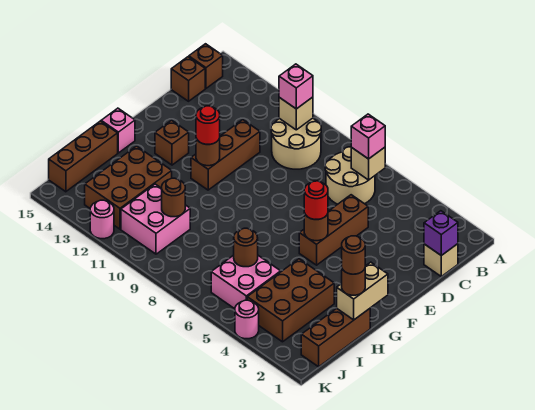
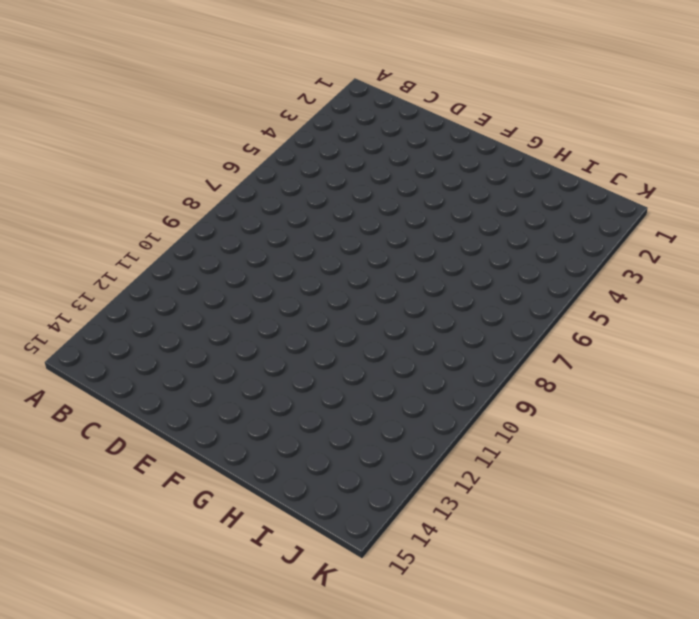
none -> tan round brick B6:C7 level 1
none -> tan round brick B9:C10 level 1
none -> brown brick B15 level 1
none -> tan brick C1 level 1

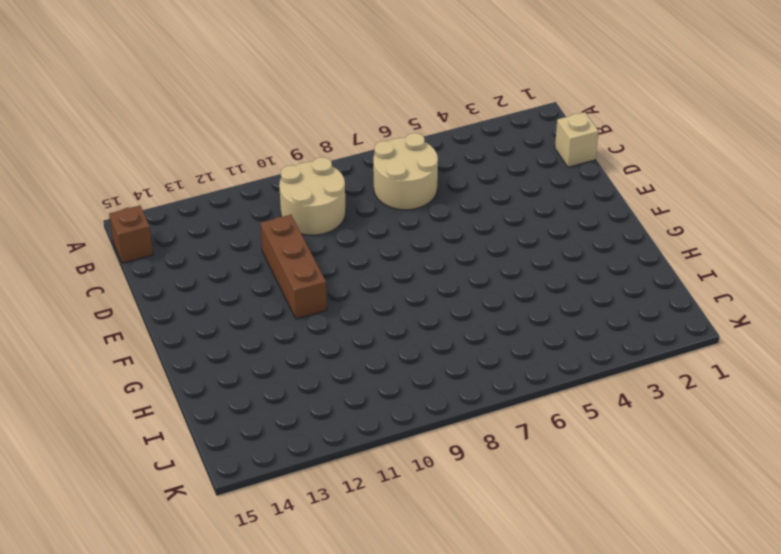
none -> brown brick C15 level 1
none -> brown brick D5:F5 level 1
none -> brown brick F13 level 1
none -> pink brick G15 level 1

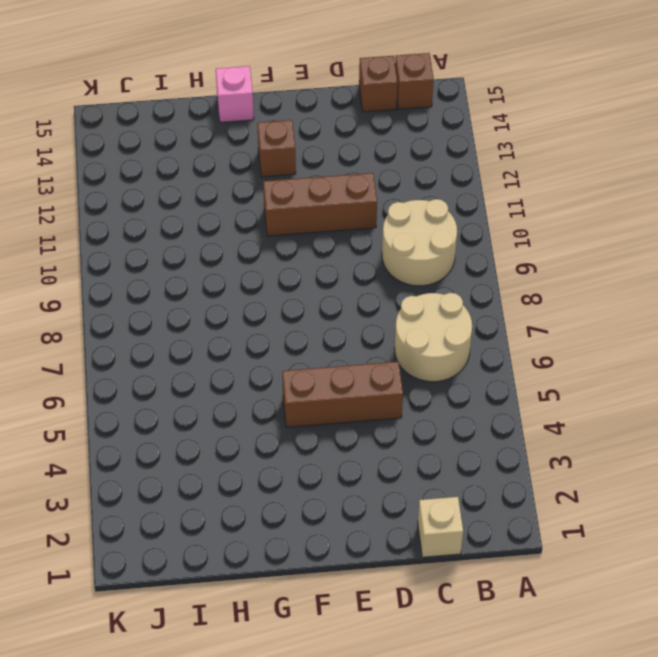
none -> brown brick H1:J1 level 1
none -> brown brick H3:J4 level 1
none -> brown brick H12:J13 level 1
none -> brown brick H15:J15 level 1

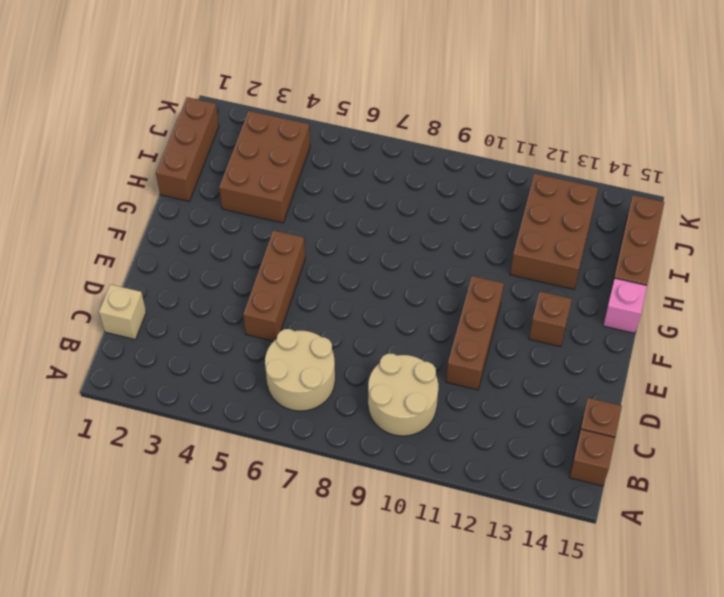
none -> pink brick I5:J6 level 1
none -> pink brick I10:J11 level 1
none -> pink round brick K4 level 1
none -> pink round brick K12 level 1

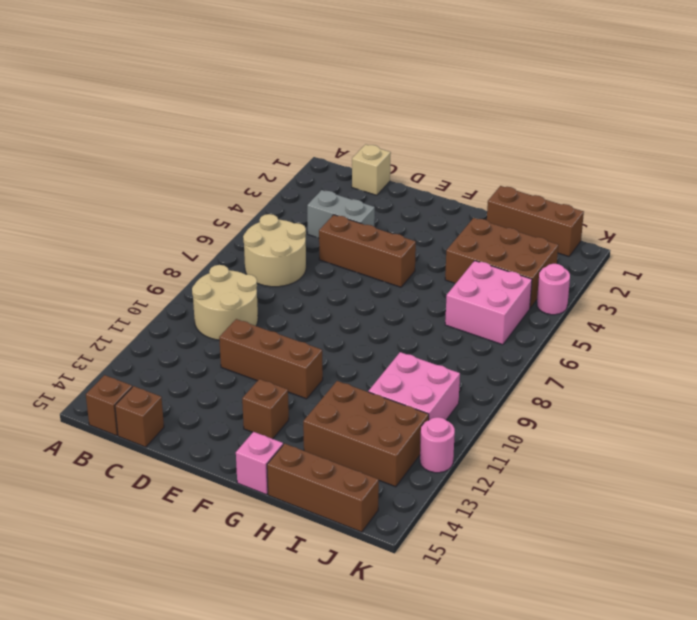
grey brick C4:D4 level 1 -> none
none -> tan brick B6 level 2
none -> tan brick B10 level 2
none -> purple brick C1 level 2
none -> brown round brick F5 level 2

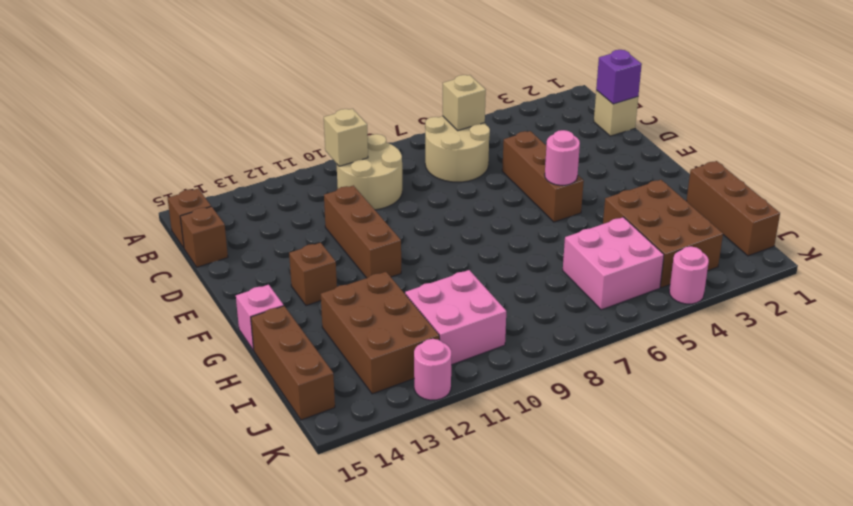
pink round brick F5 level 2 -> brown round brick F5 level 2
none -> brown round brick F11 level 2
none -> tan brick G1:H1 level 2
none -> brown round brick I6 level 2
none -> brown round brick I10 level 2

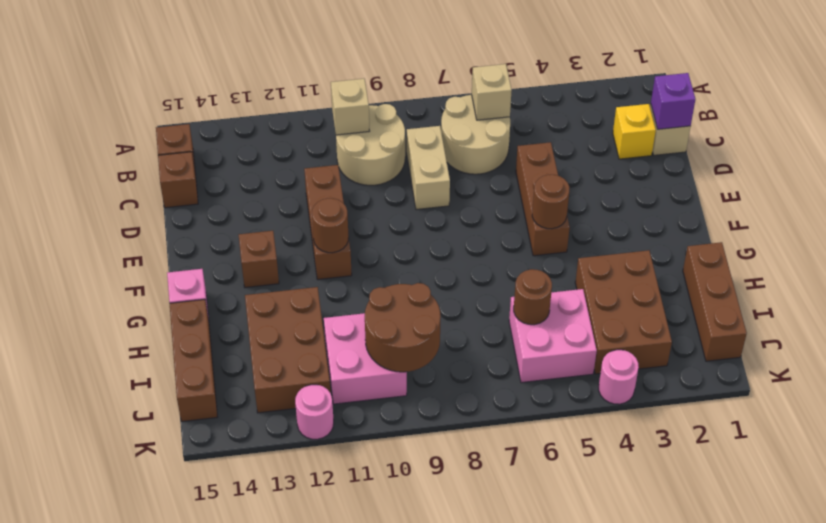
yellow brick C2 level 1 -> none
tan brick C8:D8 level 1 -> tan brick G1:H1 level 2
brown round brick I9:J10 level 2 -> brown round brick I10 level 2
none -> pink brick B6 level 3
none -> pink brick B10 level 3
none -> red round brick F5 level 3
none -> red round brick F11 level 3

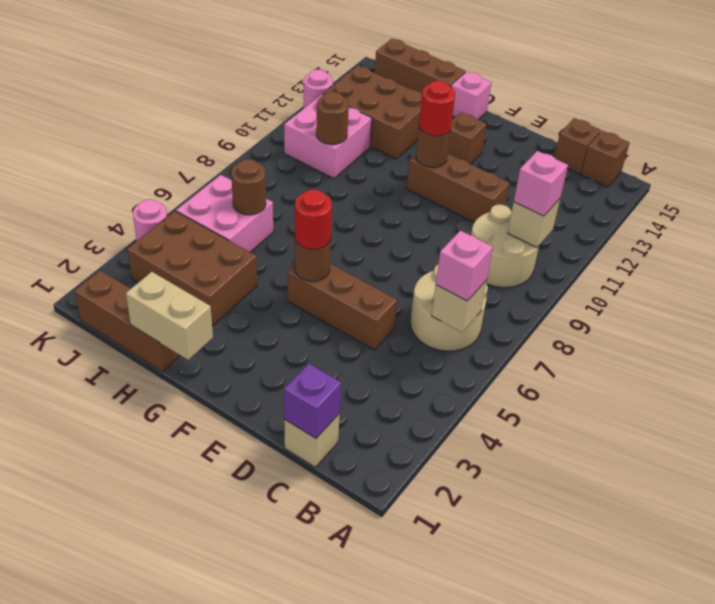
none -> brown round brick H1 level 3
none -> brown round brick H1 level 4

